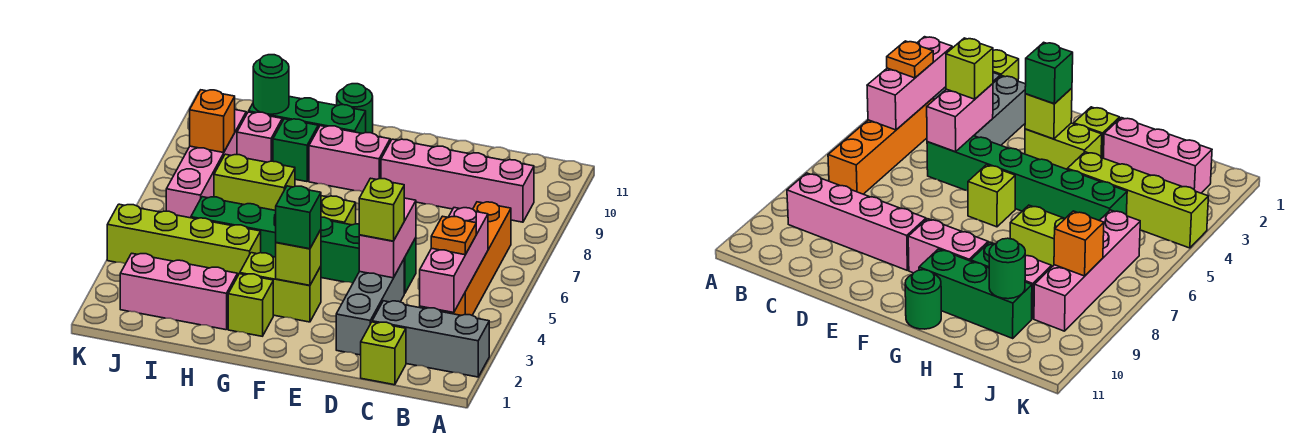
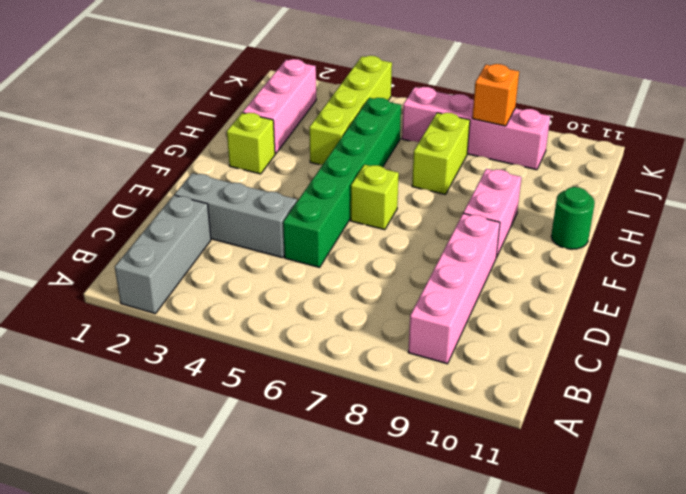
none -> orange brick B4:B7 level 1
none -> lime brick C1 level 1
none -> lime brick F3:G3 level 1

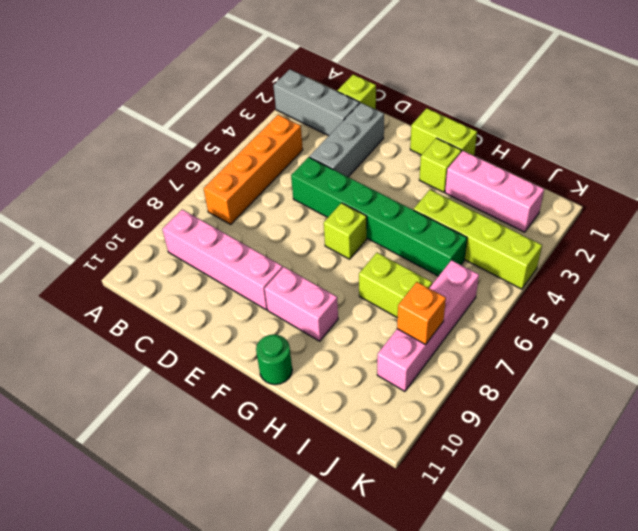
lime brick F1:G1 level 1 -> lime brick F3:G3 level 1
none -> green brick G10:I10 level 1
none -> green brick H9 level 1
none -> pink brick I9 level 1

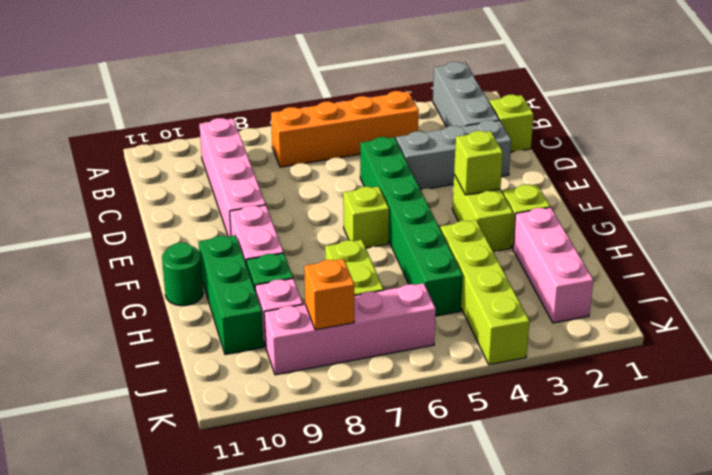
none -> pink brick B3:B5 level 2
none -> pink brick D4:D5 level 2
none -> green round brick I10 level 2

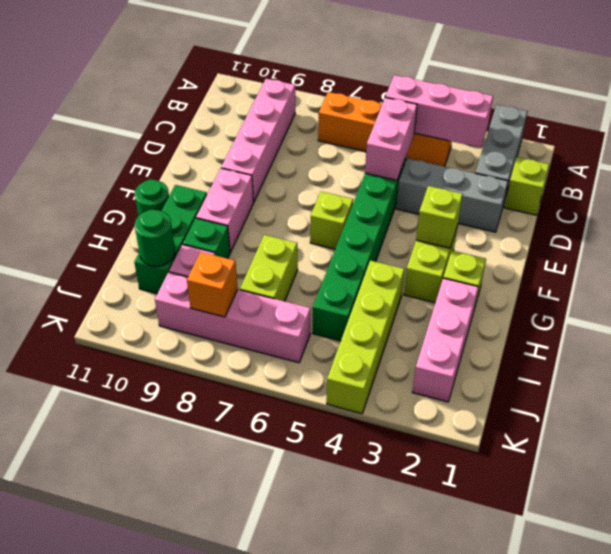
pink brick C5:D5 level 2 -> pink brick D4:D5 level 2
none -> orange plate B4 level 3
none -> lime brick D4 level 3
none -> green brick F3 level 3

